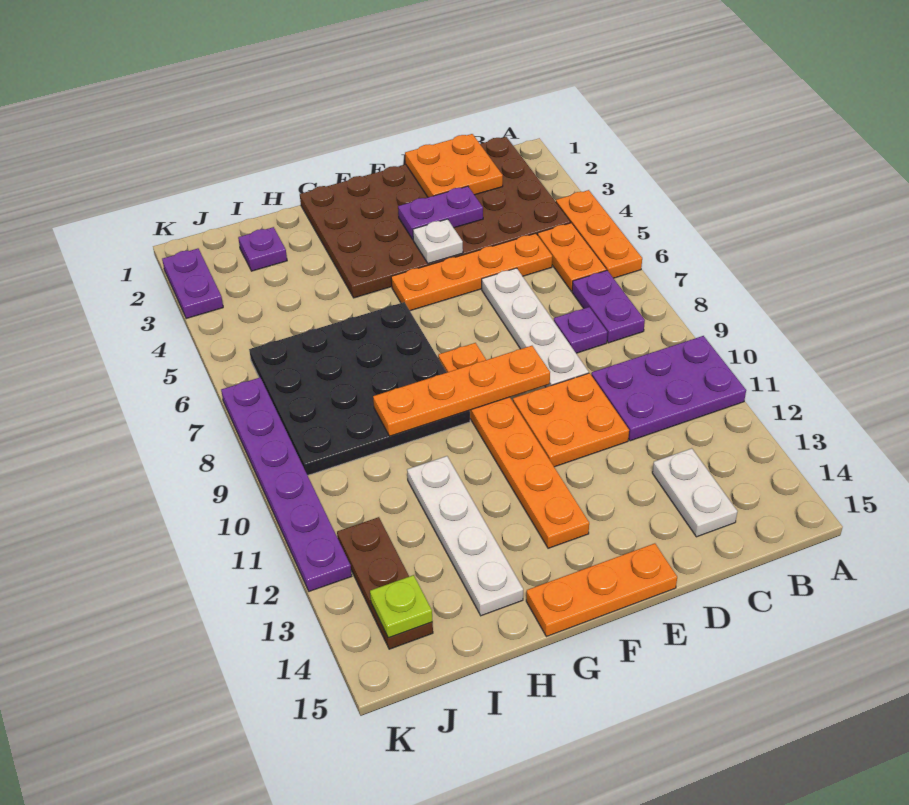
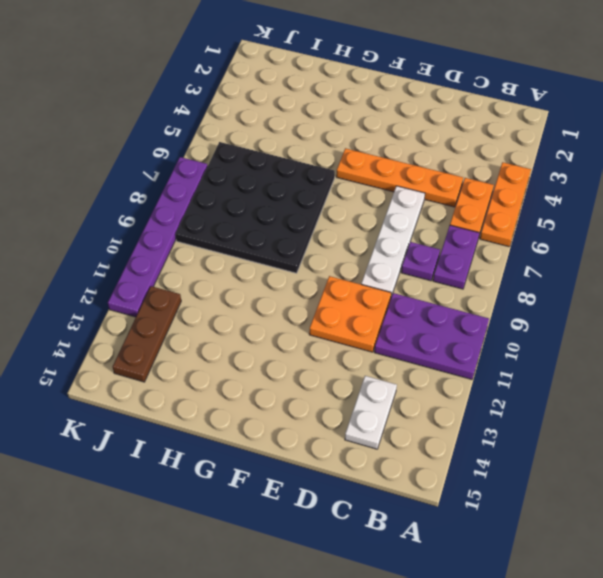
none -> brown plate B1:G4 level 1
none -> orange plate E15:G15 level 1
none -> orange plate F8:F13 level 1

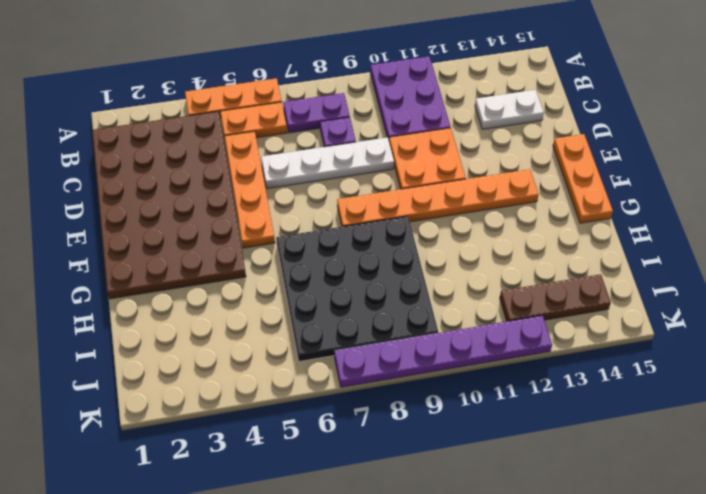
none -> white plate H11:H14 level 1
none -> purple plate I2 level 1
none -> purple plate K2:K3 level 1

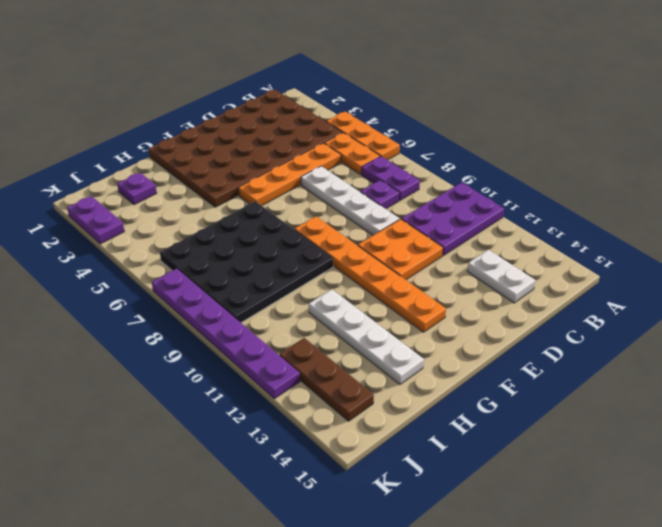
none -> orange plate E15:G15 level 1
none -> orange plate C1:D2 level 2
none -> purple plate D3:E3 level 2

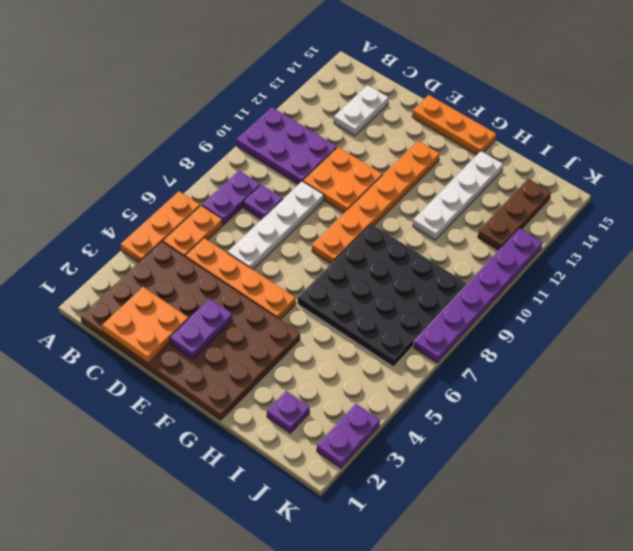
purple plate E2:E3 level 2 -> purple plate D3:E3 level 2
none -> white plate E4 level 2
none -> orange plate E9:H9 level 2
none -> lime plate J14 level 2

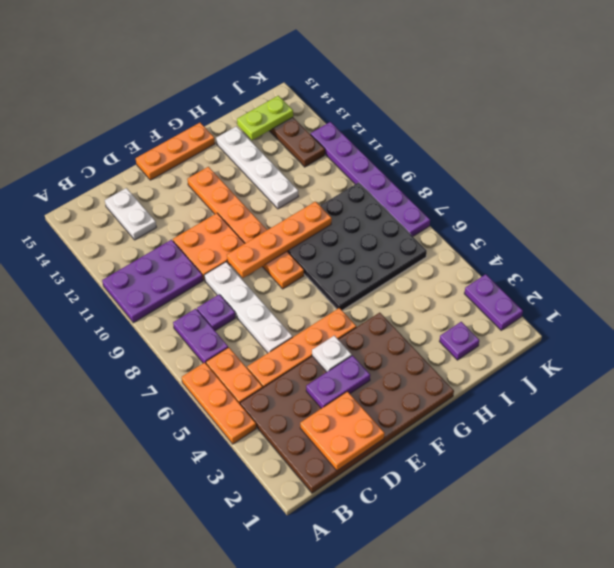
lime plate I14:J14 level 2 -> lime plate J14 level 2

